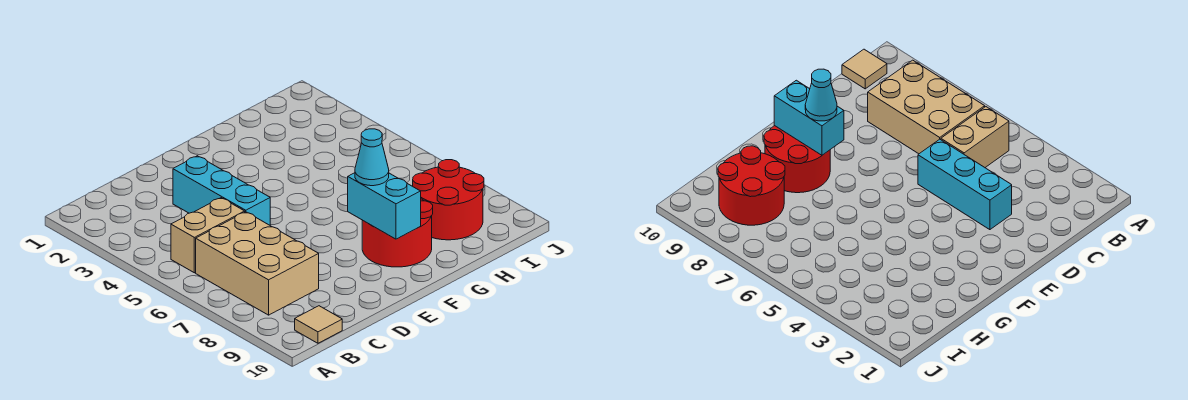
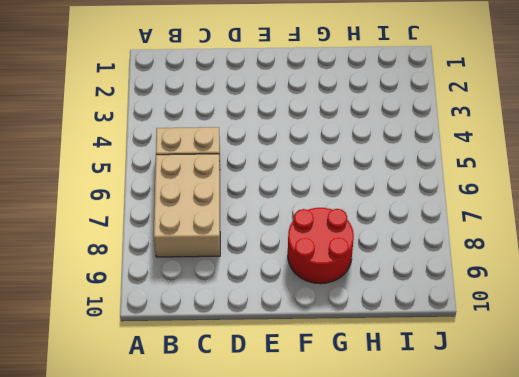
none -> tan tile B10 level 1
none -> cyan brick D3:D5 level 1

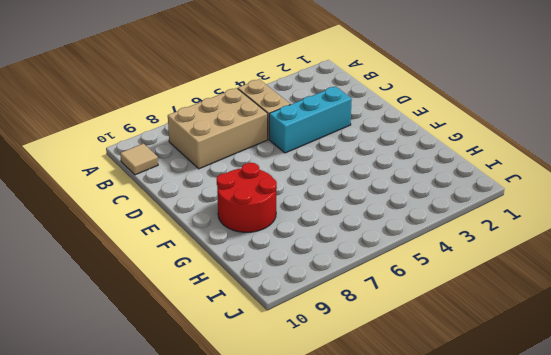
none -> red round brick H8:I9 level 1
none -> cyan brick F8:F9 level 2

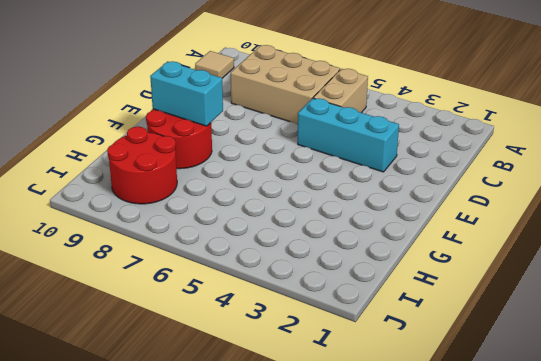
none -> cyan cone F8 level 3

